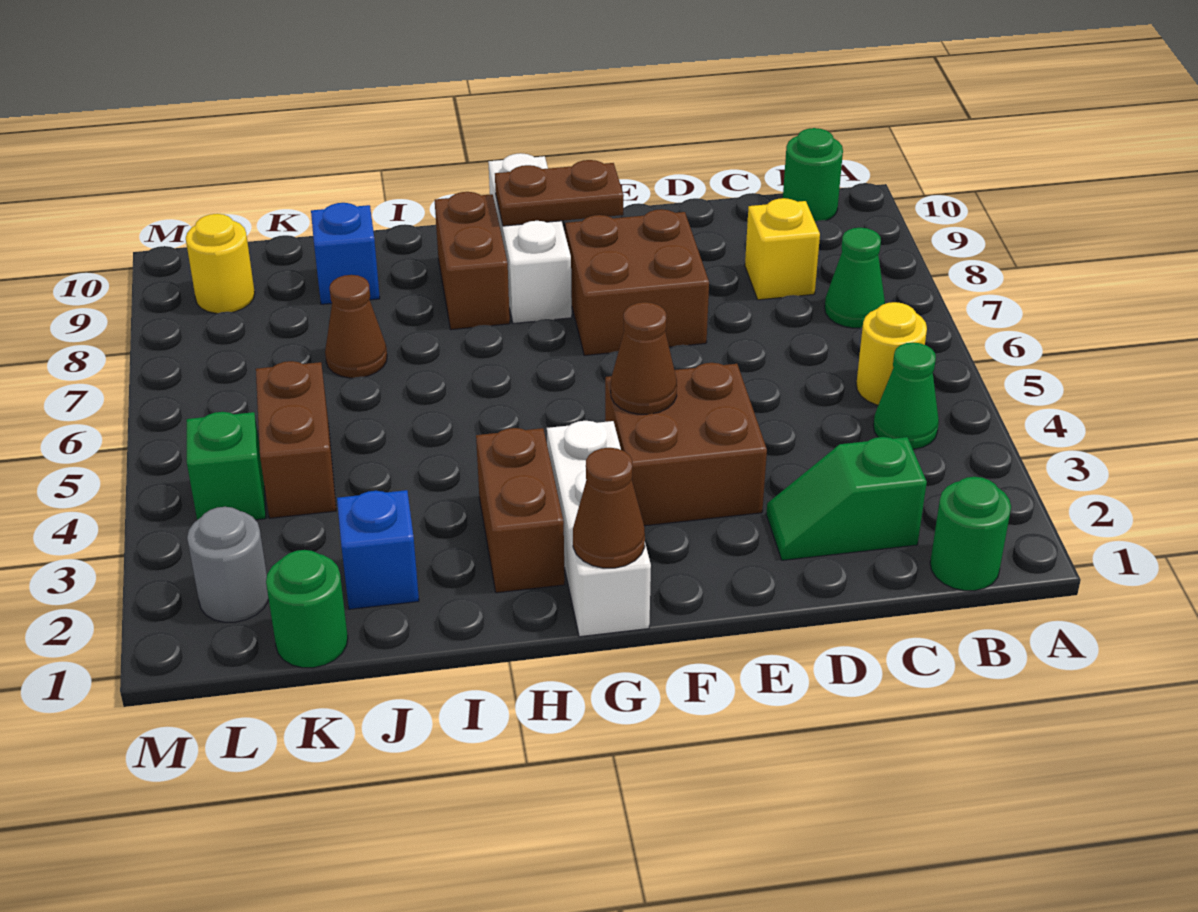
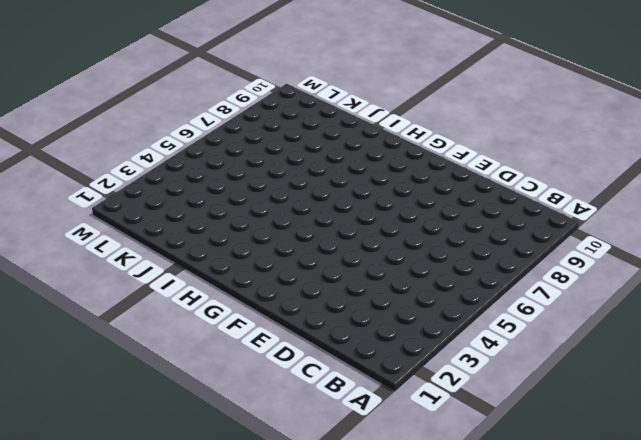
none -> green round brick B1 level 1
none -> green cone B4 level 1
none -> yellow round brick B5 level 1

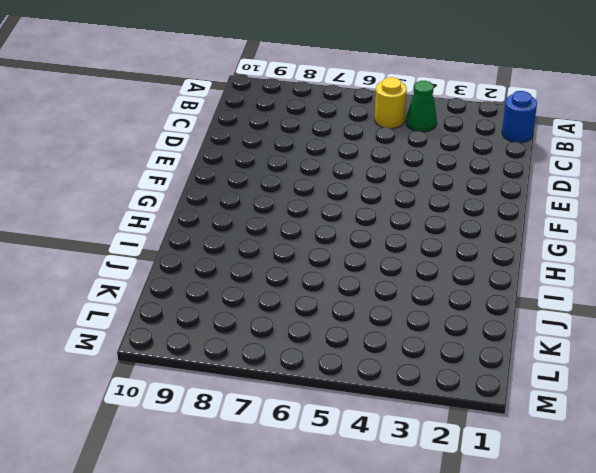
blue round brick B1 level 1 -> green round brick B1 level 1
none -> green cone B7 level 1
none -> green round brick B10 level 1
none -> green slope C2:D2 level 1 top C

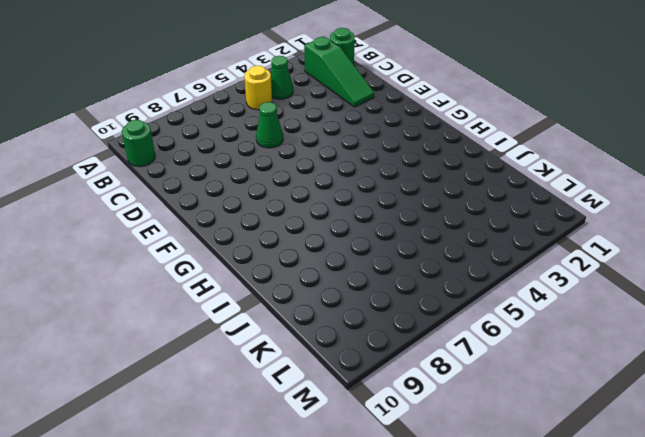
green slope B2:D2 level 1 top B -> green slope C2:D2 level 1 top C
green cone D6 level 1 -> green cone B7 level 1
none -> yellow brick C8 level 1
none -> brown brick E3:F4 level 1
none -> brown brick E7:F8 level 1

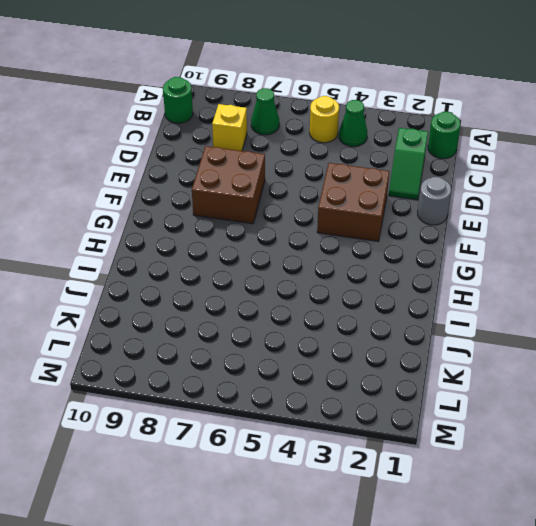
grey round brick E1 level 1 -> grey round brick L2 level 1
none -> white brick G1:G3 level 1
none -> white brick G8:G10 level 1
none -> brown brick H2:H3 level 1

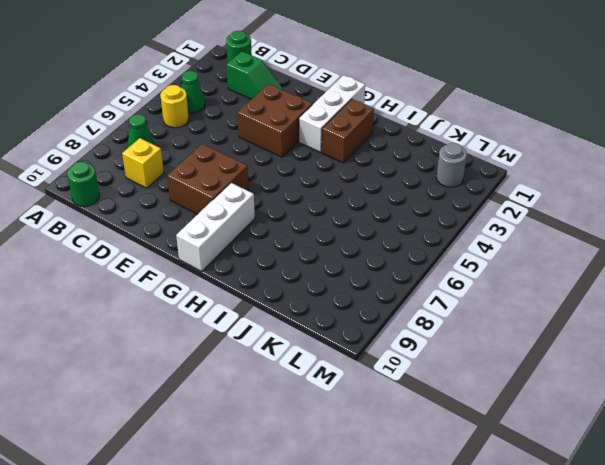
none -> brown brick H8:H9 level 1
none -> blue brick J2 level 1
none -> brown cone J7 level 1

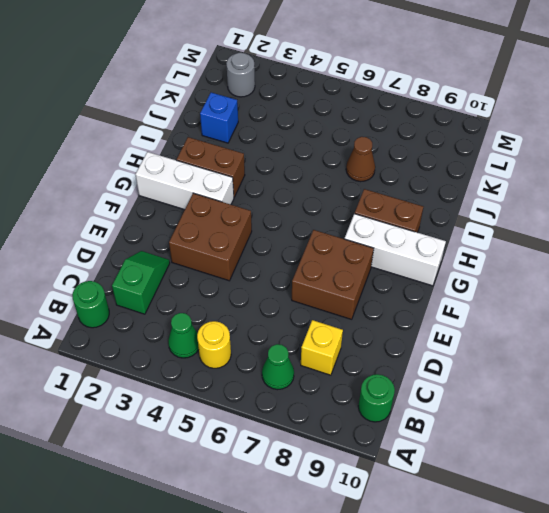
none -> blue brick J9 level 1
none -> green round brick K1 level 1
none -> brown brick K4:K5 level 1

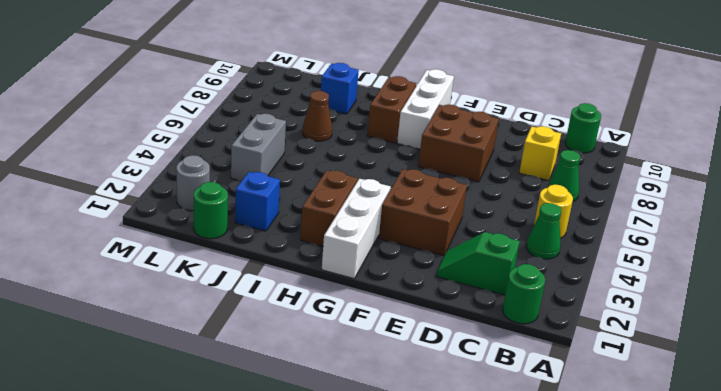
grey brick K4:K5 level 1 -> brown brick K4:K5 level 1
none -> green brick L4 level 1
none -> yellow round brick L9 level 1
none -> brown cone F4 level 2

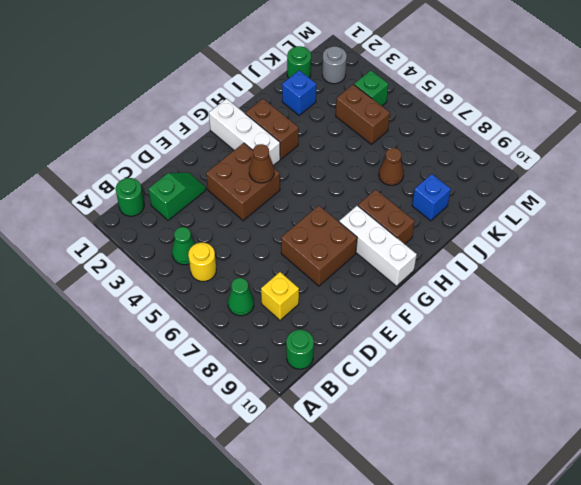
none -> yellow round brick L9 level 1
none -> brown plate F9:G9 level 2
none -> brown cone G1 level 2

